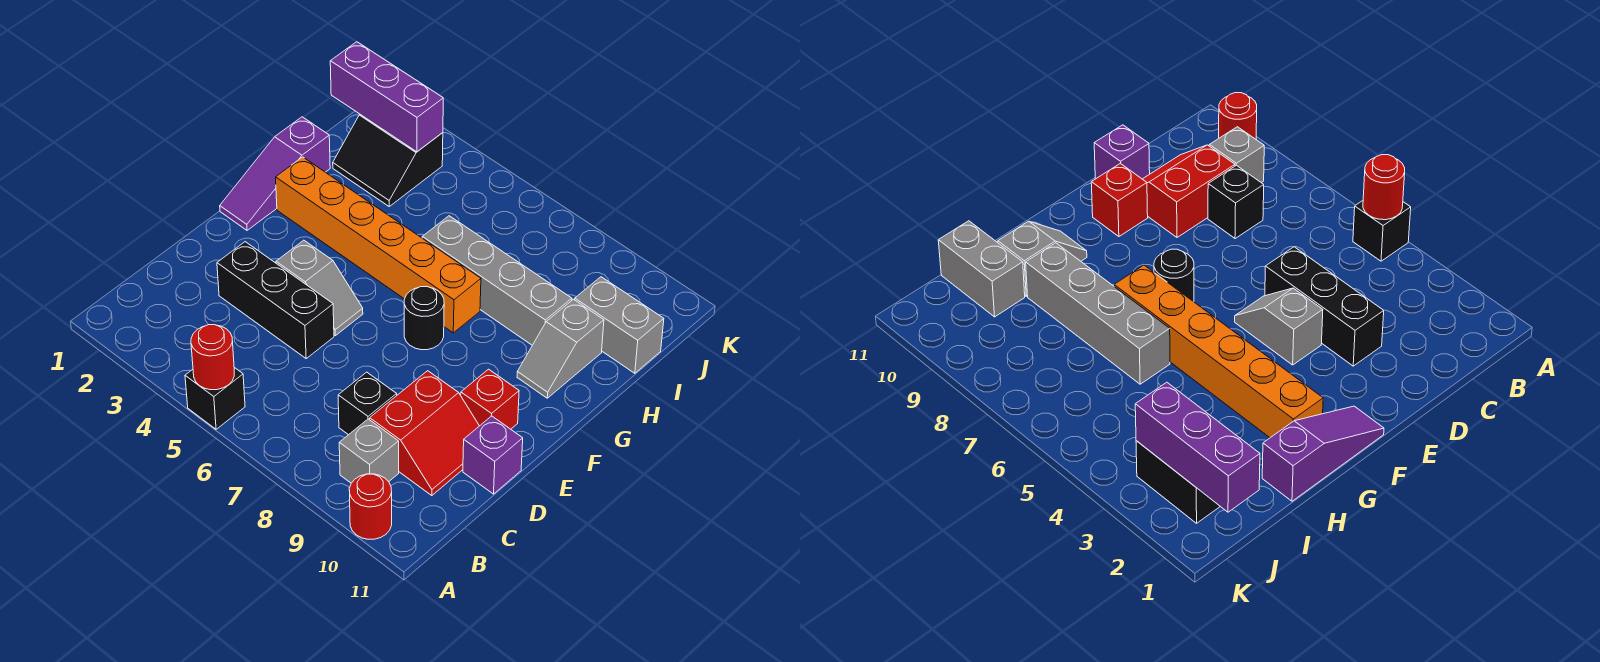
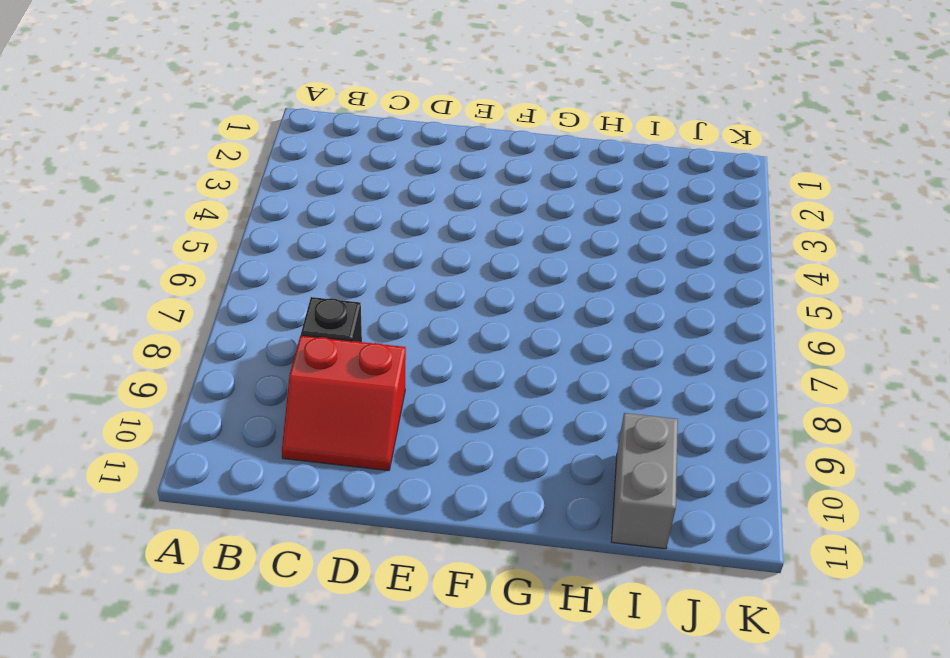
none -> black brick A5 level 1
none -> red round brick A10 level 1
none -> grey brick B9 level 1

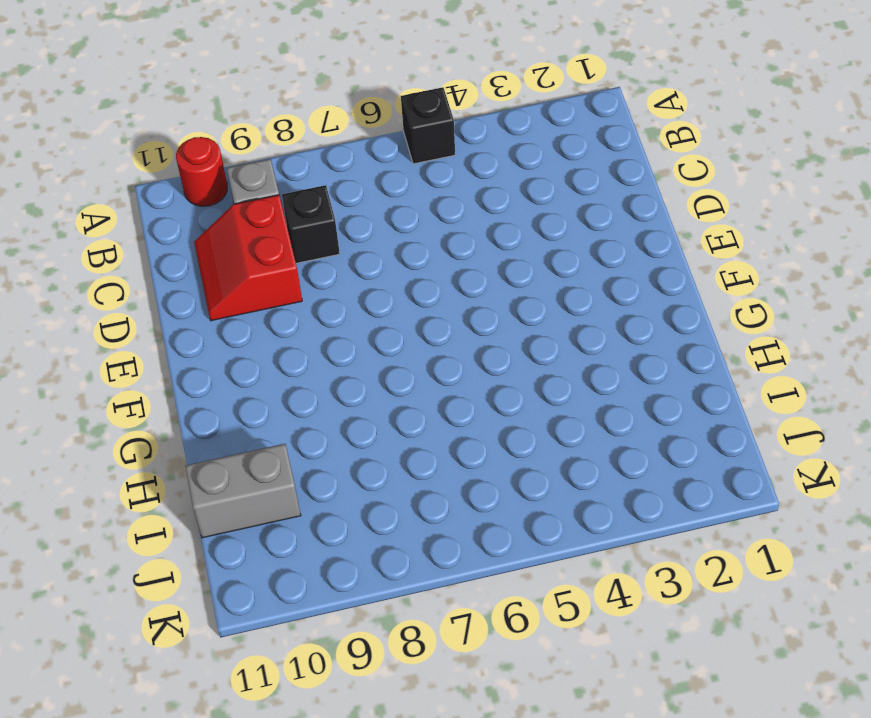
none -> black brick D3:D5 level 1
none -> purple brick D11 level 1
none -> grey slope E4:E5 level 1 top 4

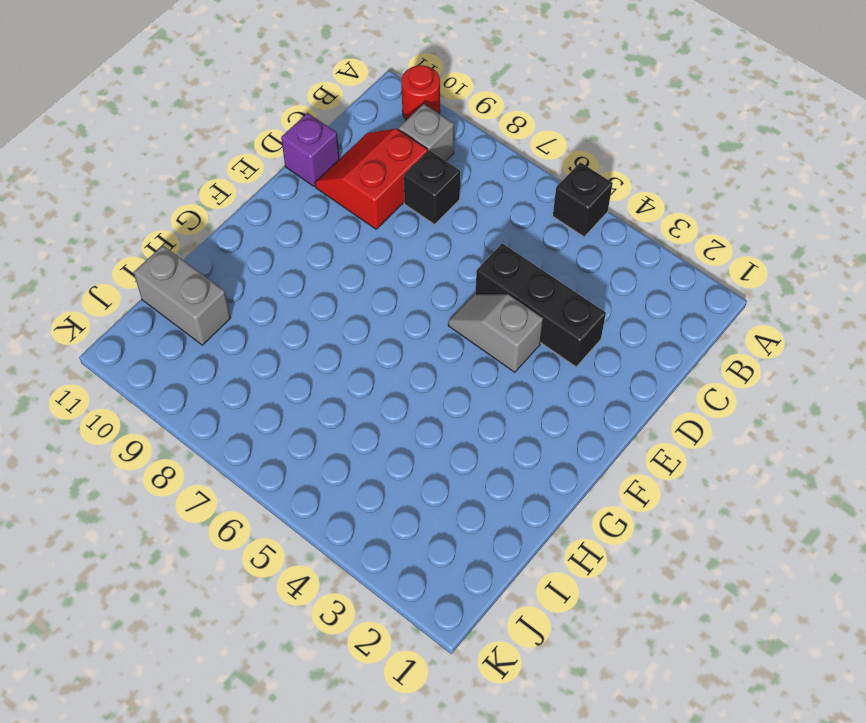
none -> red brick E10 level 1
none -> purple slope F1:H1 level 1 top H
none -> black round brick F7 level 1

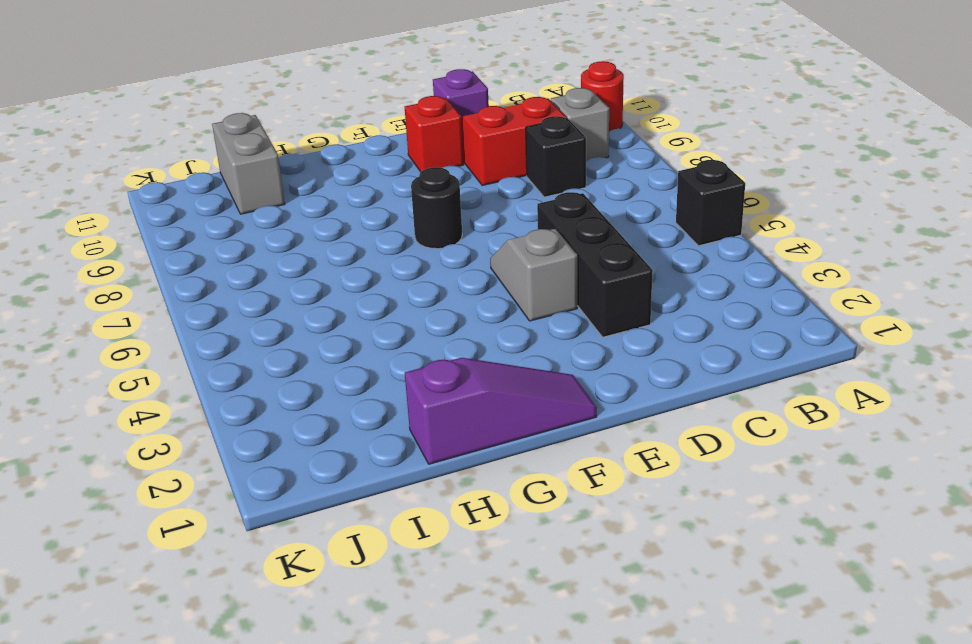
none -> orange brick G2:G7 level 1
none -> grey slope G10:H10 level 1 top H
none -> grey brick H6:H9 level 1

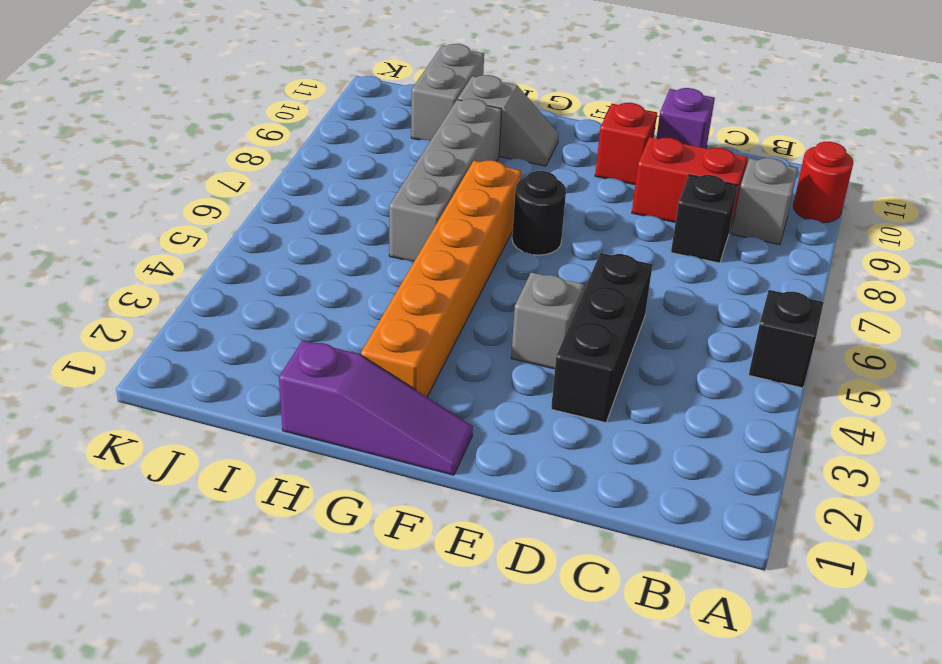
none -> black slope I2:J3 level 1 top J
none -> red round brick A5 level 2
none -> purple brick J1:J3 level 2

